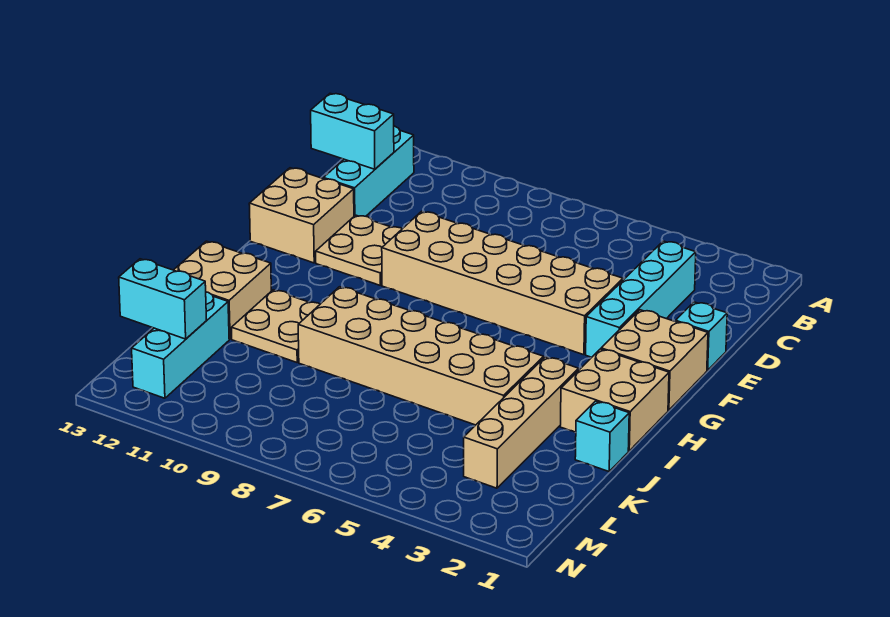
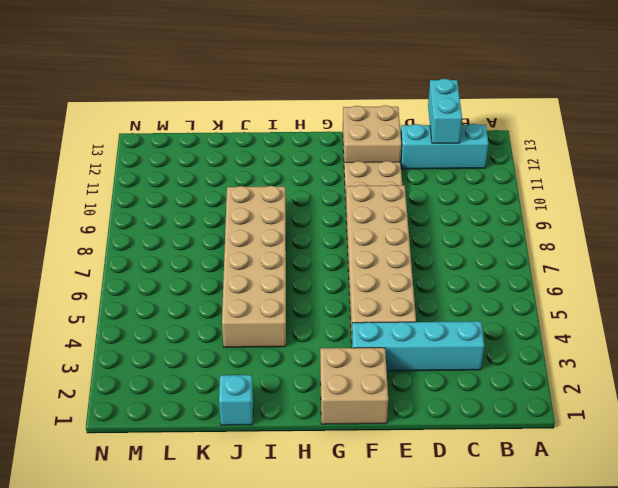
none -> cyan brick E1 level 1
none -> tan brick H1:I2 level 1
none -> tan brick I3:L3 level 1

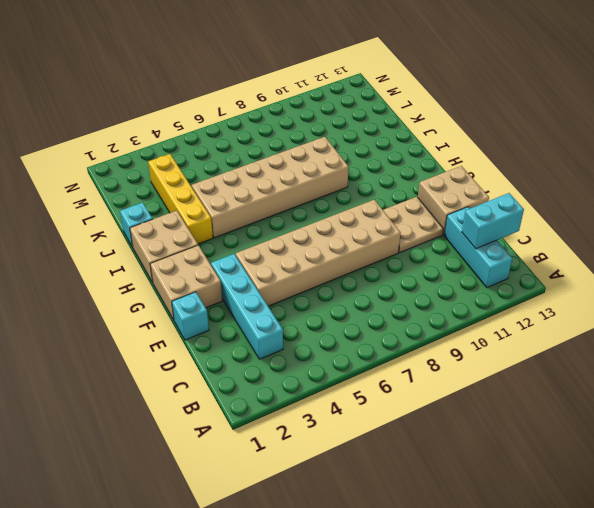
yellow brick I3:L3 level 1 -> tan brick I3:L3 level 1
none -> tan plate I10:J11 level 1
none -> tan brick I12:J13 level 1
none -> cyan brick K12:M12 level 1

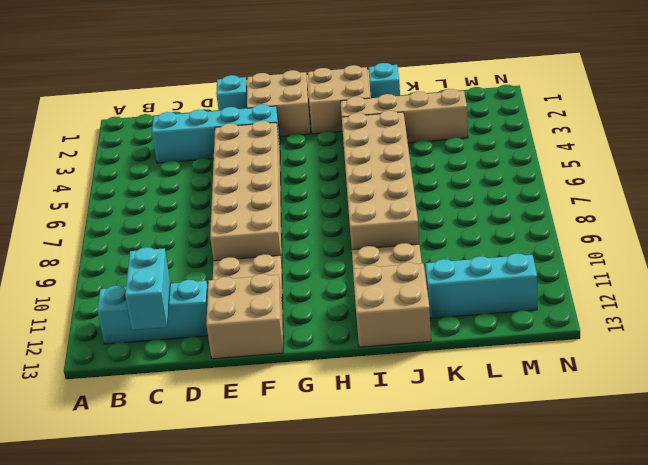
none -> cyan brick L12:L13 level 2

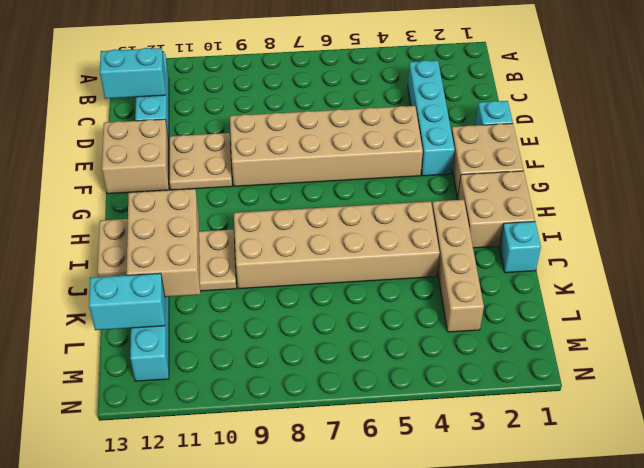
tan brick I11:K12 level 2 -> none

